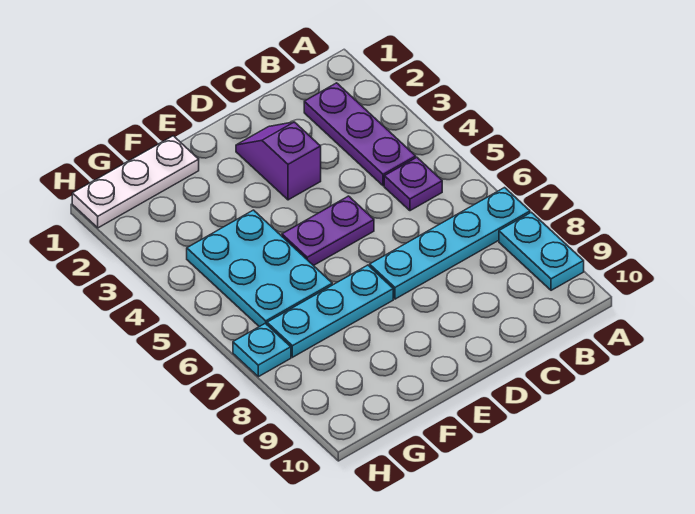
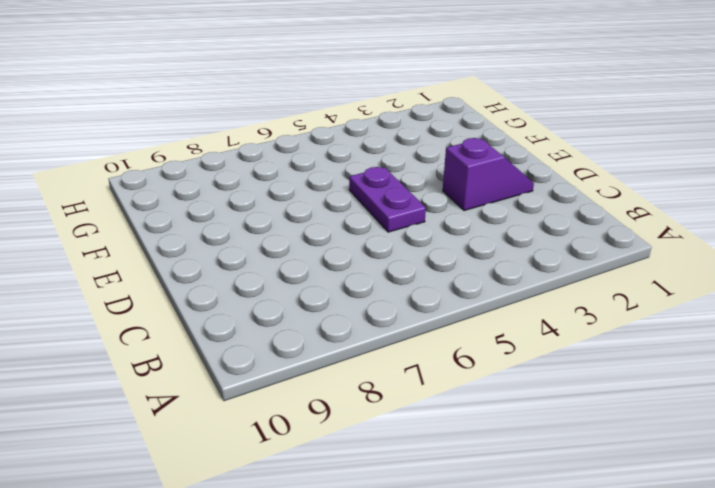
none -> cyan plate A7:D7 level 1
none -> cyan plate A8:A9 level 1

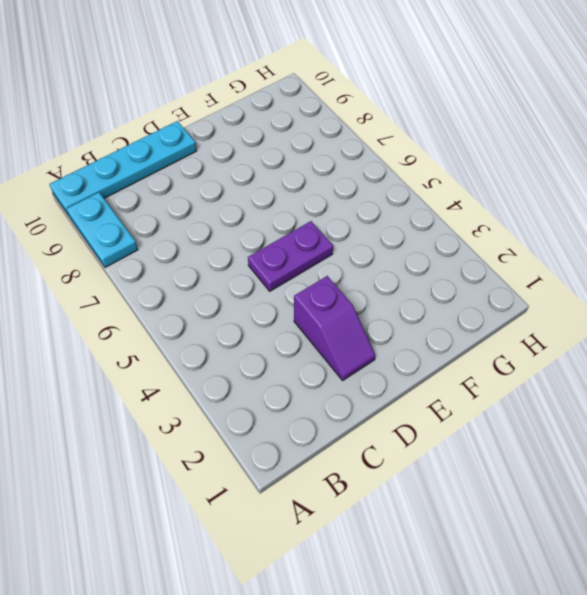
cyan plate A10:D10 level 1 -> cyan plate A7:D7 level 1
none -> purple plate B2:B4 level 1
none -> purple plate B5 level 1

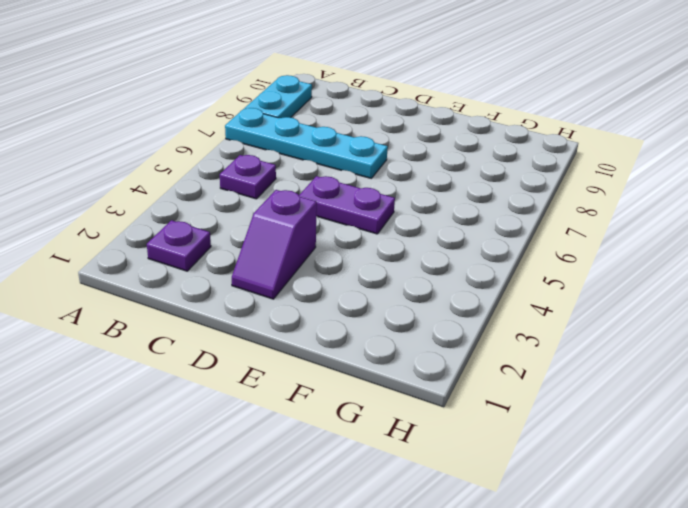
purple plate B2 level 1 -> purple plate B2:B4 level 1
none -> cyan plate E7:G7 level 1
none -> white plate F1:H1 level 1

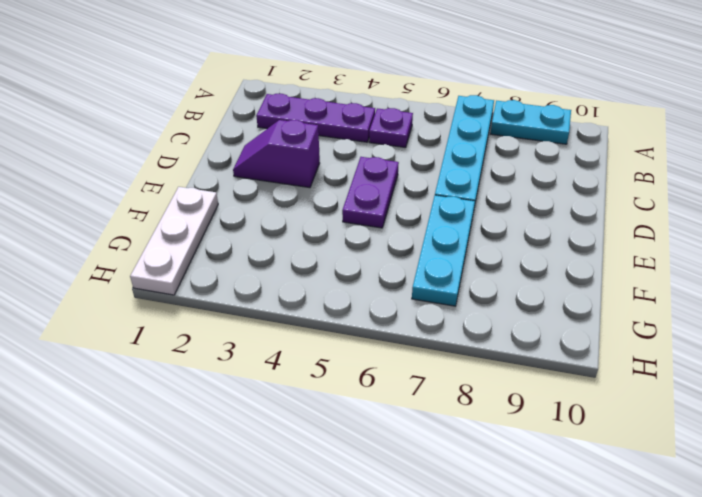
none -> cyan plate F4:G6 level 1
none -> cyan plate H7 level 1

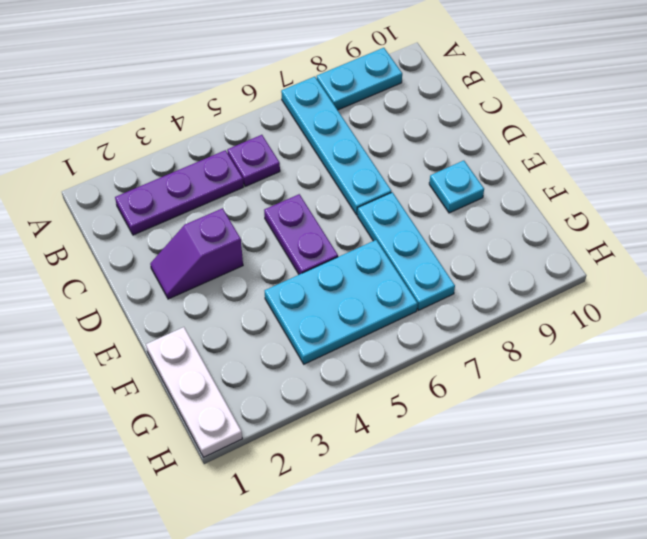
cyan plate E9 level 1 -> cyan plate H7 level 1

